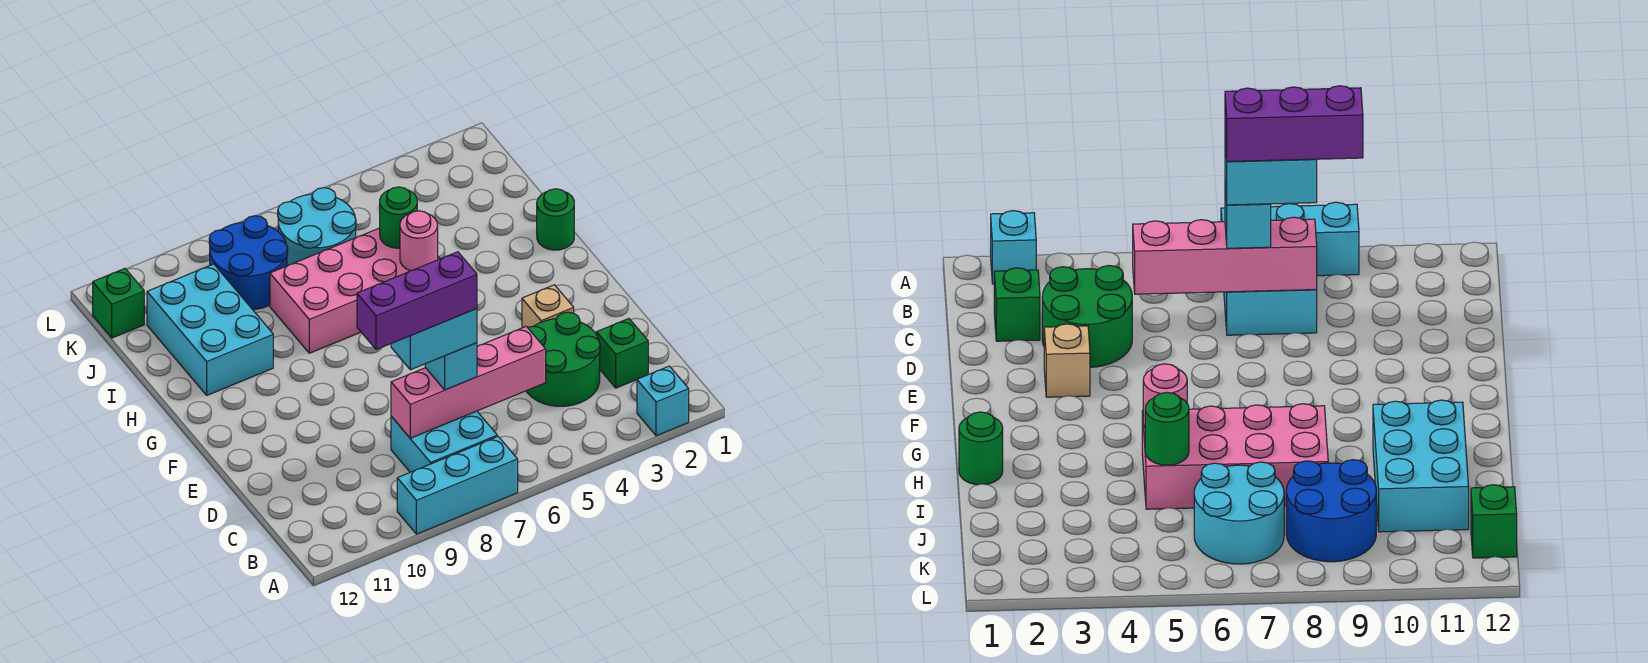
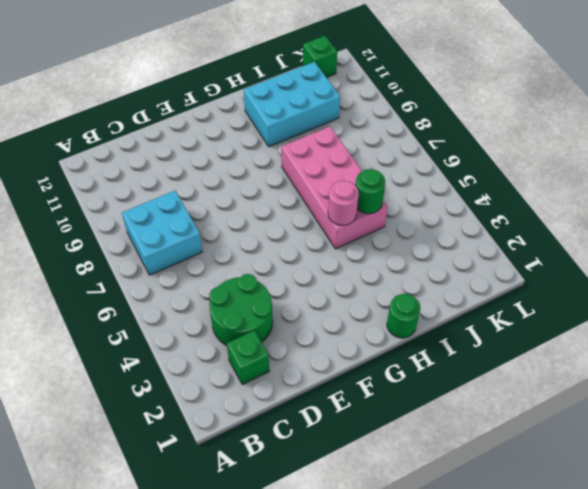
none -> cyan brick A2 level 1
none -> cyan brick A7:A9 level 1
none -> tan brick E3 level 1

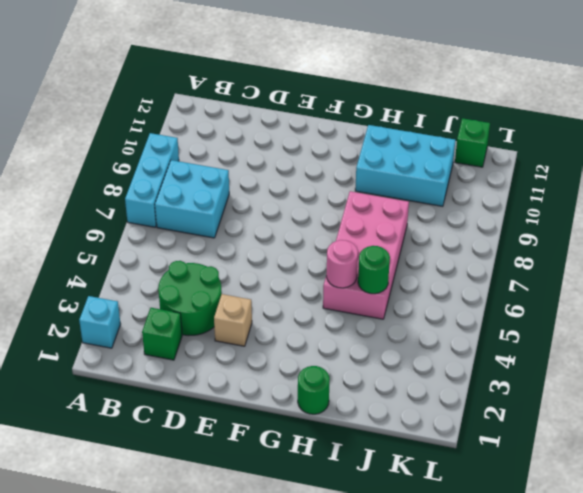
none -> cyan round brick J6:K7 level 1
none -> blue round brick J8:K9 level 1
none -> pink brick C5:C8 level 2

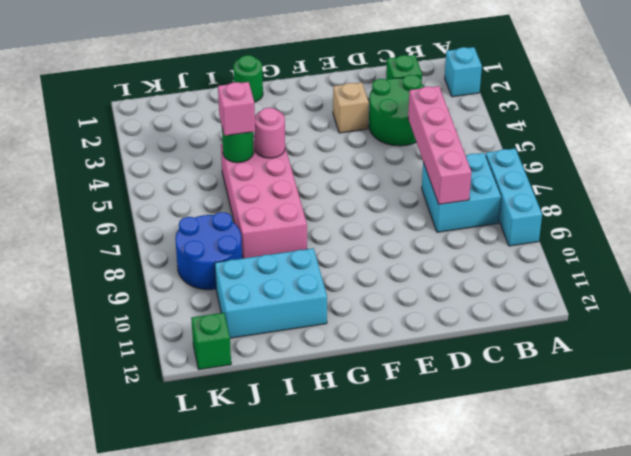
pink brick I5 level 3 -> none
none -> cyan round brick J6:K7 level 1
none -> cyan brick C7 level 3
none -> cyan brick C7:C8 level 4

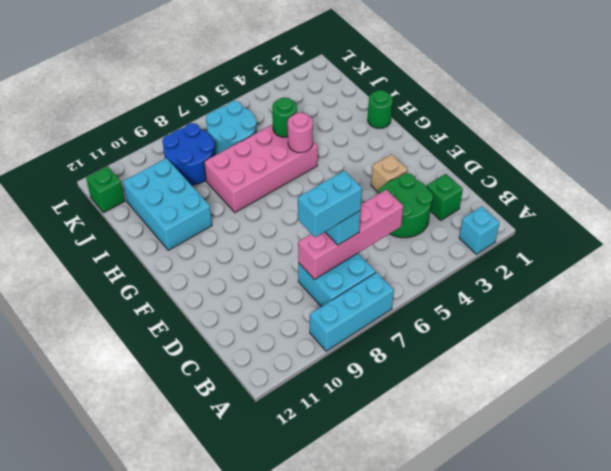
none -> purple brick C7:C9 level 5

